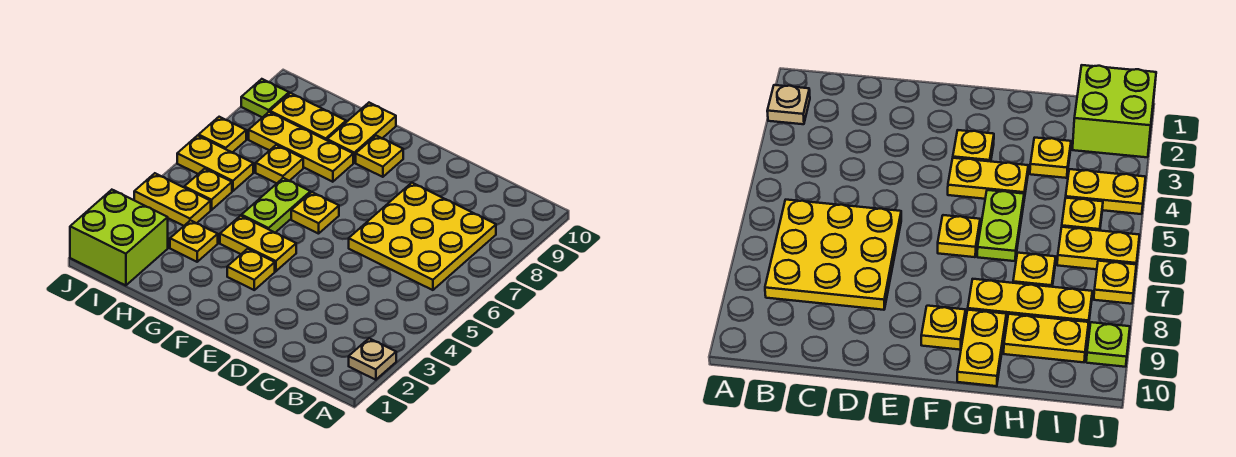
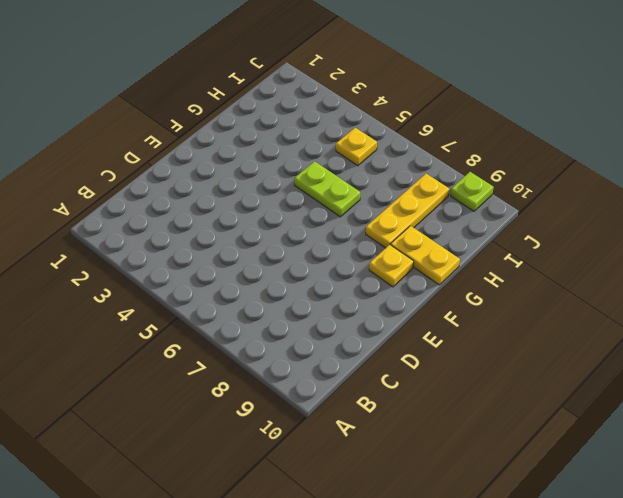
none -> tan plate A2 level 1
none -> yellow plate B6:D8 level 1
none -> yellow plate F3 level 1

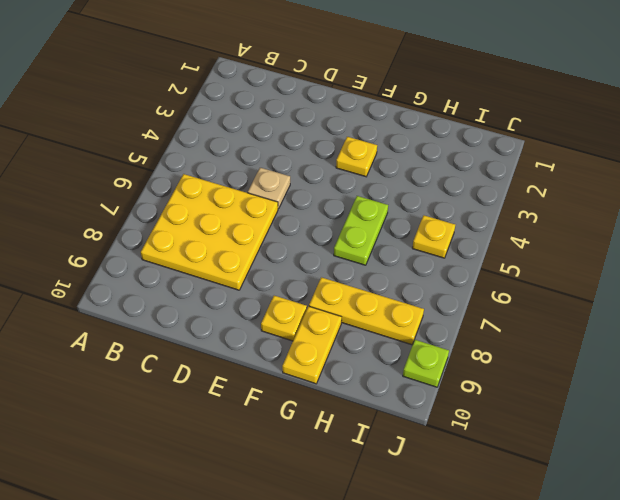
tan plate D5 level 1 -> tan plate A2 level 1
none -> yellow plate F4:G4 level 1
none -> yellow plate F6 level 1
none -> yellow plate H3 level 1

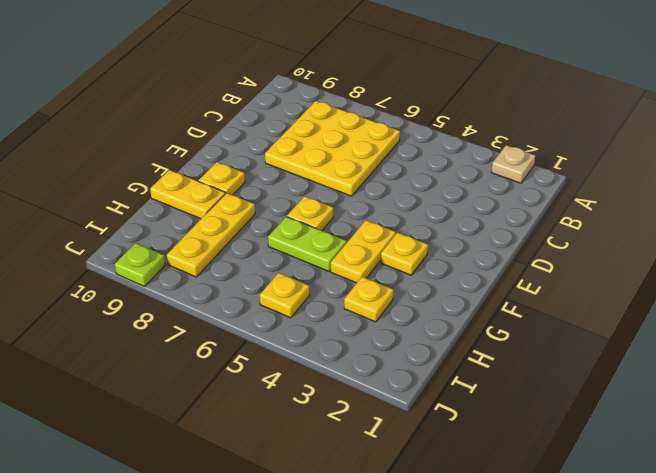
none -> yellow plate H7 level 1
none -> yellow plate H9:I9 level 1
none -> lime brick I1:J2 level 1

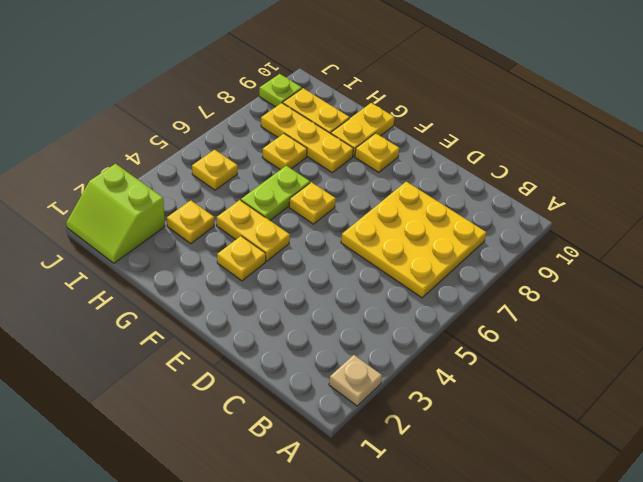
lime slope I1:J2 level 1 top 2 -> lime brick I1:J2 level 1
none -> yellow plate I4:J4 level 1
none -> yellow plate I6:J6 level 1
none -> yellow plate J7 level 1

